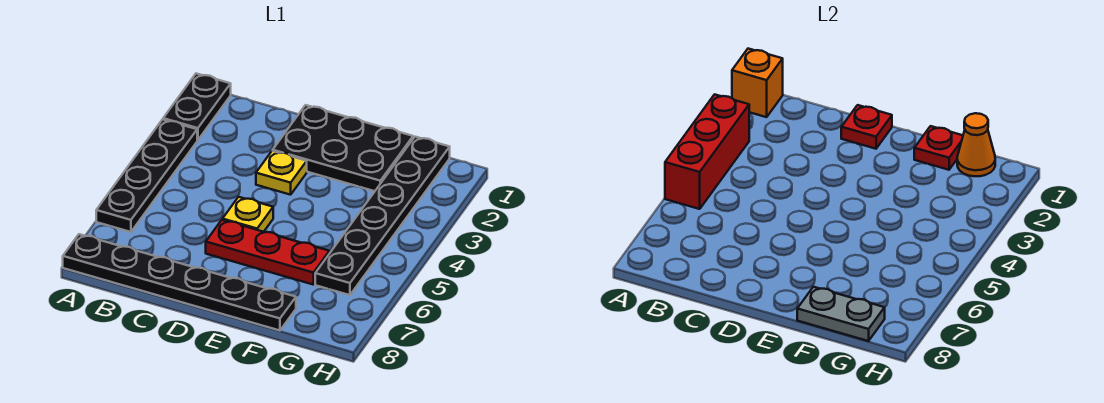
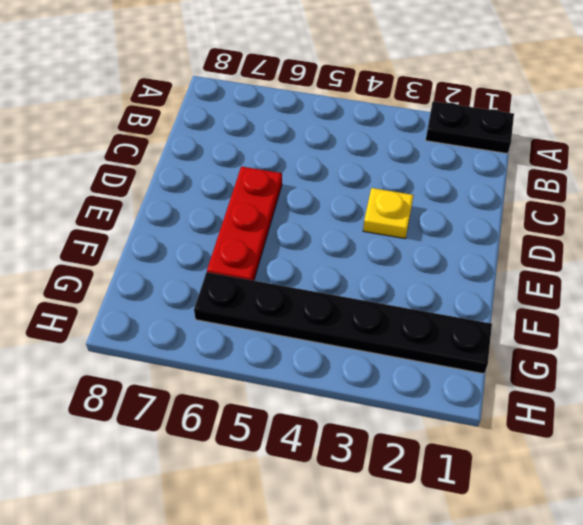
none -> black plate A3:A6 level 1
none -> black plate A8:F8 level 1
none -> black plate D1:F2 level 1

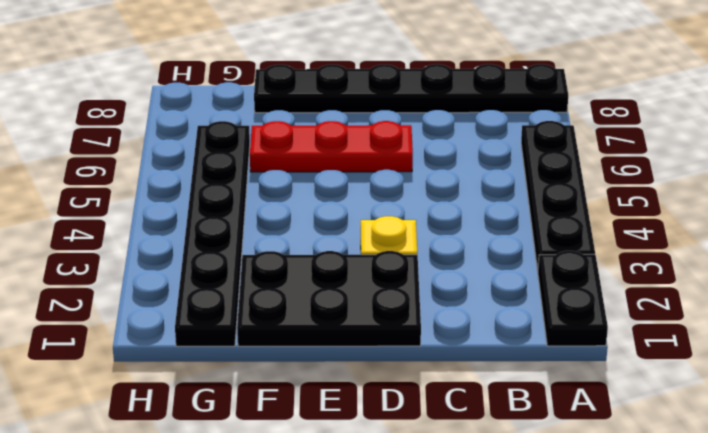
none -> yellow plate D5 level 1
none -> orange brick A1 level 2
none -> red brick A3:A5 level 2

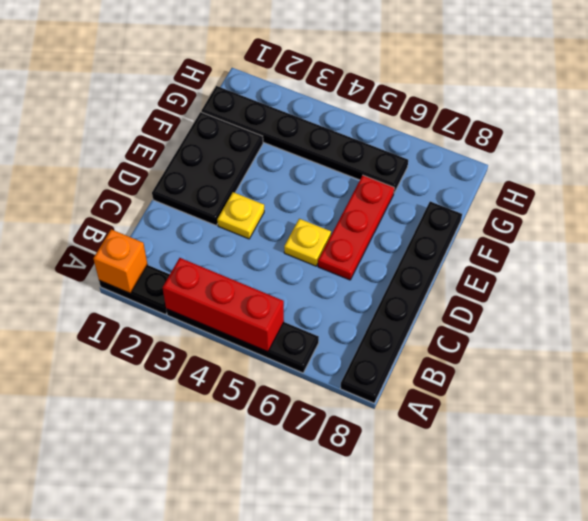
none -> red plate D1 level 2
none -> red plate F1 level 2
none -> grey plate F8:G8 level 2

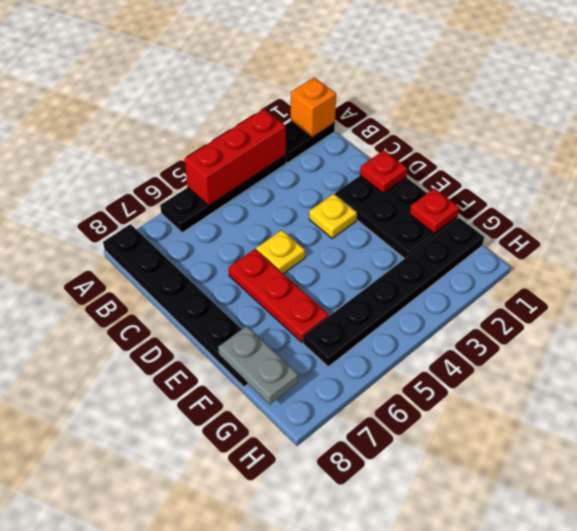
none -> orange cone G1 level 2

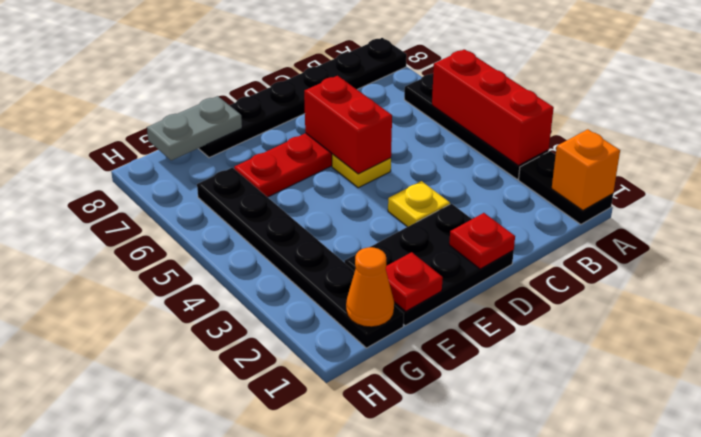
red brick D5:D6 level 2 -> none

